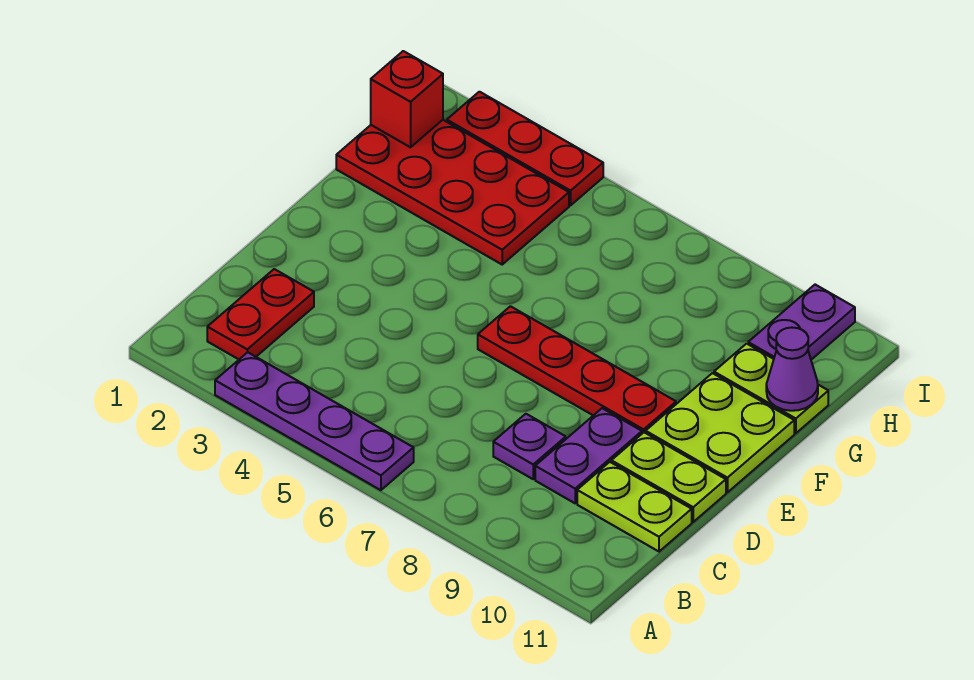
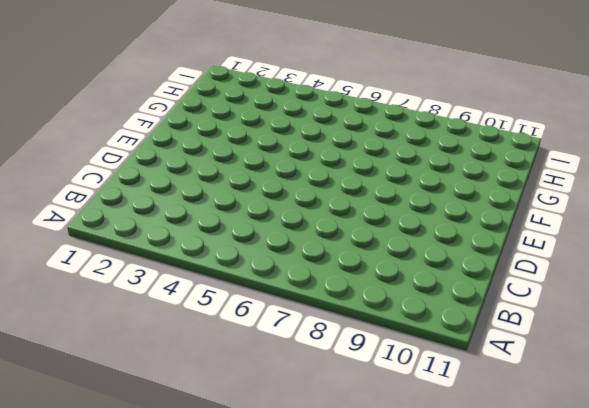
none -> purple plate A3:A6 level 1
none -> red plate B2:C2 level 1
none -> purple plate C8 level 1

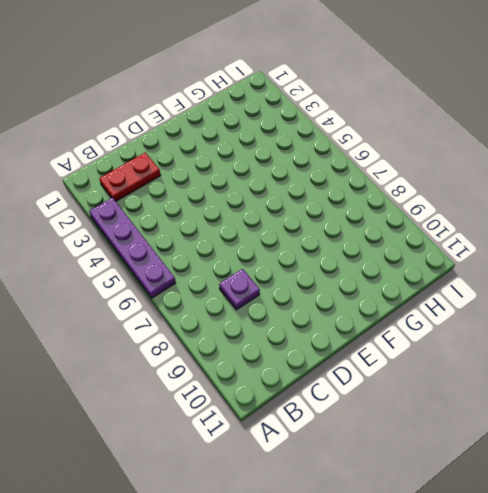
none -> purple plate C9:D9 level 1
none -> lime plate C10:C11 level 1
none -> lime plate D10:D11 level 1

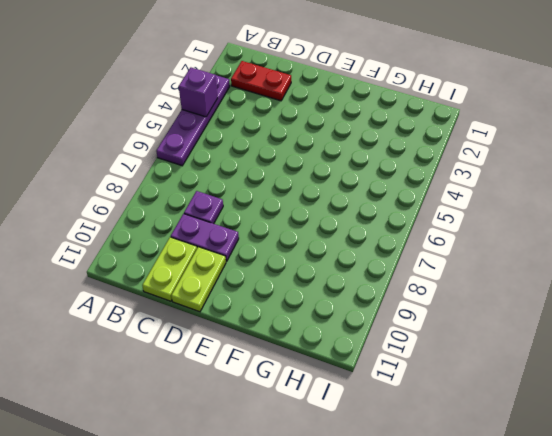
purple brick A4 level 2 -> none
none -> red plate E6:E9 level 1
none -> lime plate E10:F11 level 1
none -> red plate G1:H4 level 1

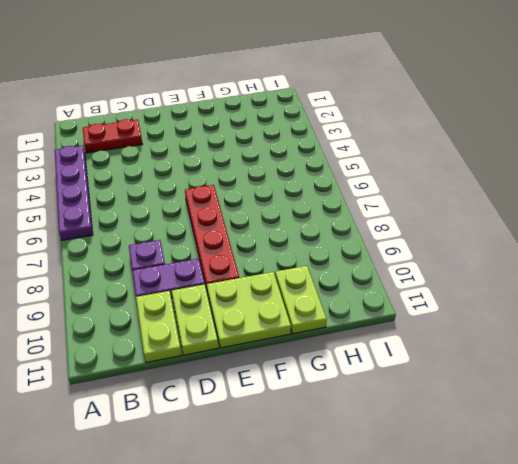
none -> red plate G1:H4 level 1
none -> purple plate H10:I10 level 1
none -> red plate I2:I4 level 1

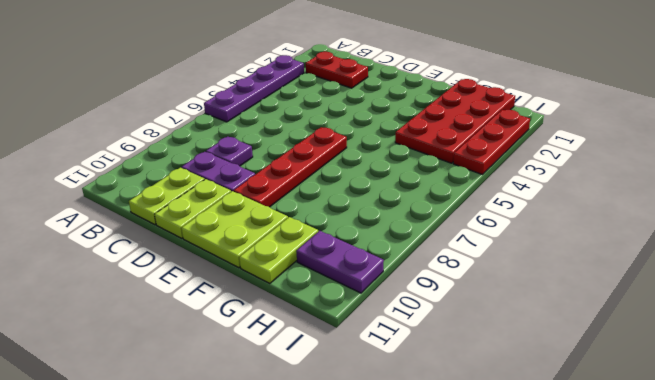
none -> purple cone G11 level 2
none -> red brick H1 level 2

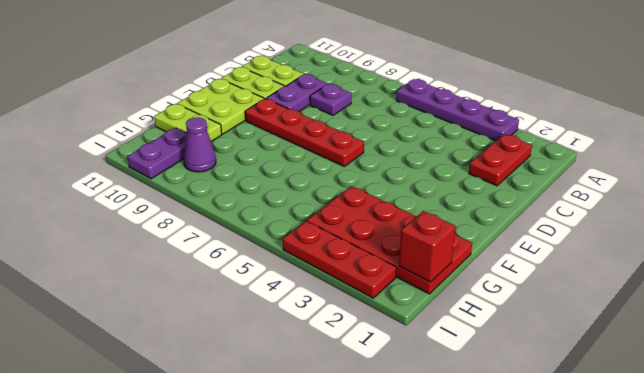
purple cone H9 level 1 -> purple cone G11 level 2

